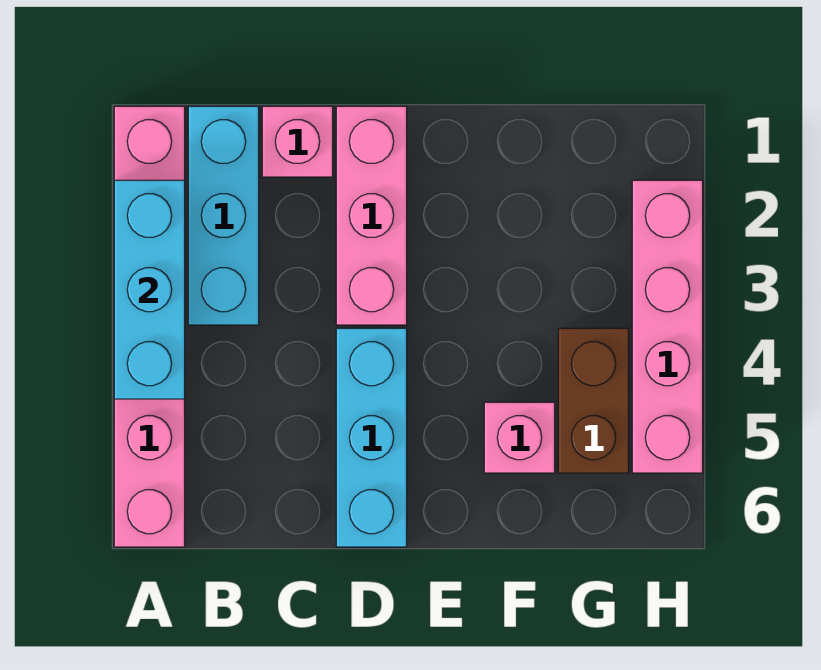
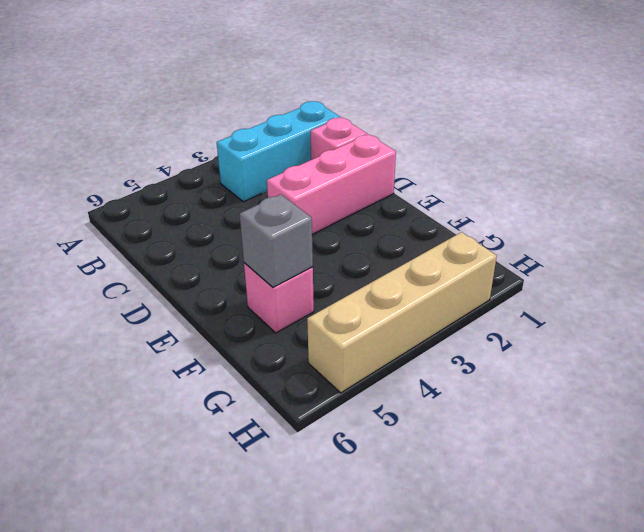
grey brick F5 level 2 -> none
tan brick H2:H5 level 1 -> pink brick H2:H5 level 1
none -> pink brick A1:A6 level 1
none -> cyan brick D4:D6 level 1

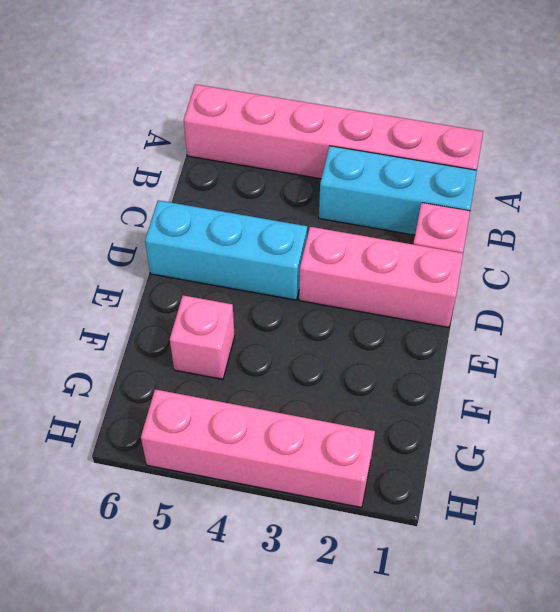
none -> brown brick G4:G5 level 1
none -> cyan brick A2:A4 level 2

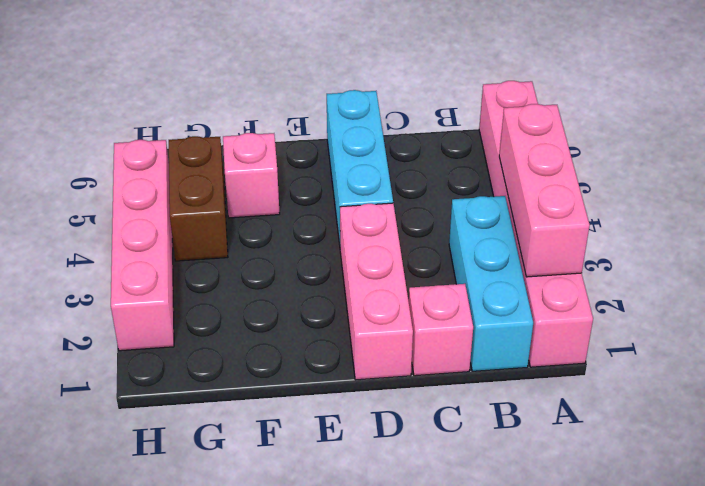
pink brick A2:A4 level 2 -> cyan brick A2:A4 level 2

